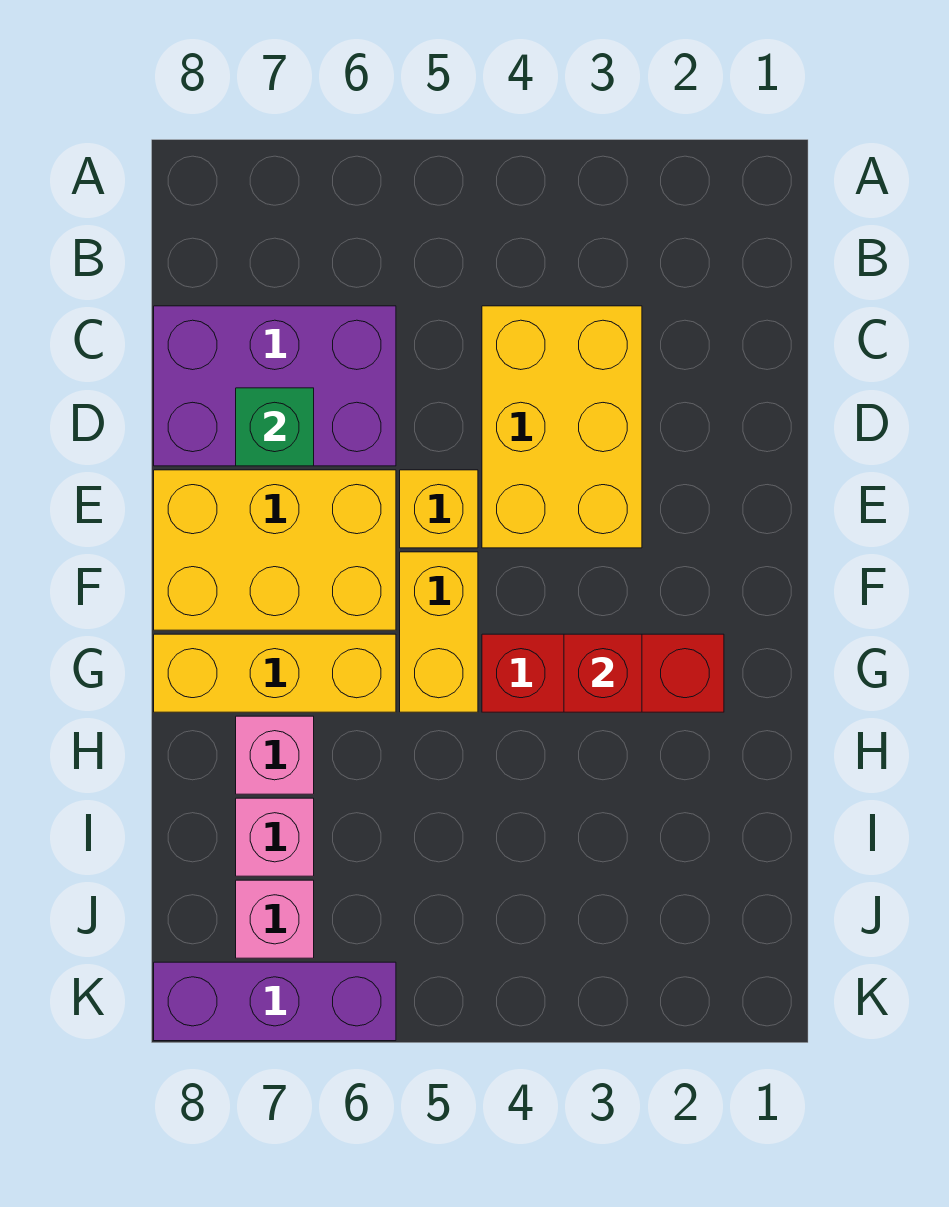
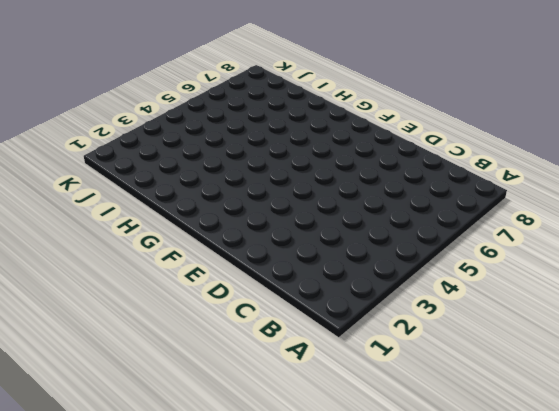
none -> yellow brick C3:E4 level 1
none -> purple brick C6:D8 level 1
none -> yellow brick E5 level 1

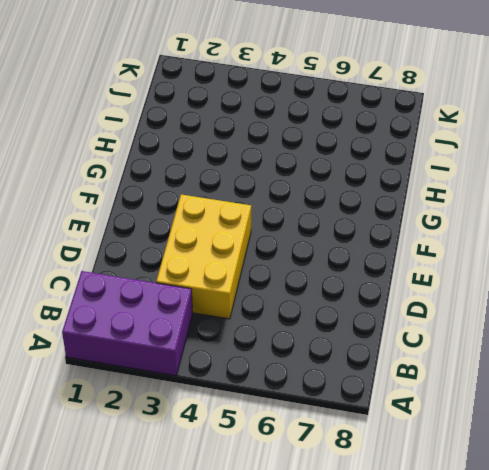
purple brick A1:B3 level 1 -> purple brick C6:D8 level 1
none -> yellow brick E5 level 1
none -> yellow brick E6:F8 level 1
none -> yellow brick F5:G5 level 1

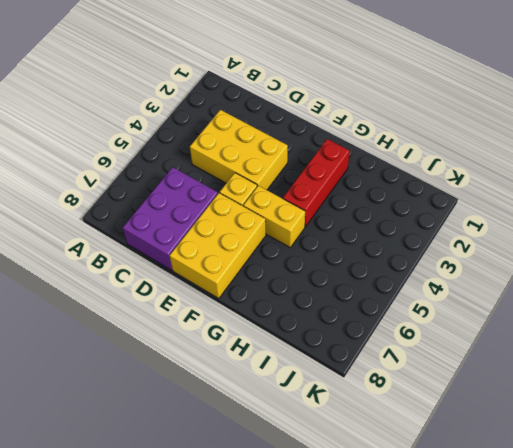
none -> yellow brick G6:G8 level 1
none -> pink brick H7 level 1
none -> pink brick I7 level 1

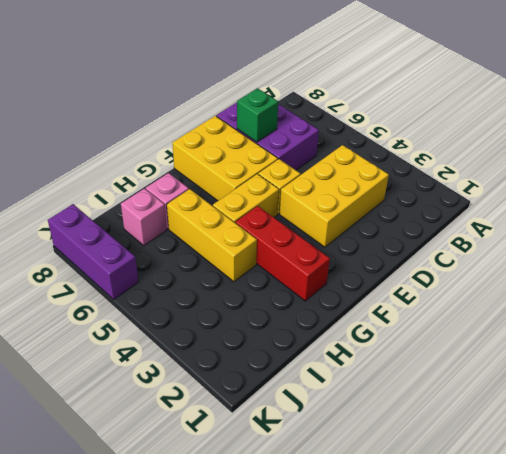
yellow brick H4:H6 level 1 -> yellow brick G6:G8 level 1
none -> pink brick J7 level 1
none -> red brick G3 level 2

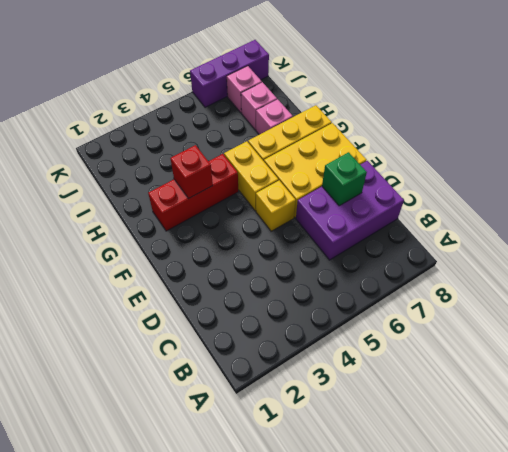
none -> yellow brick C3:E4 level 1

